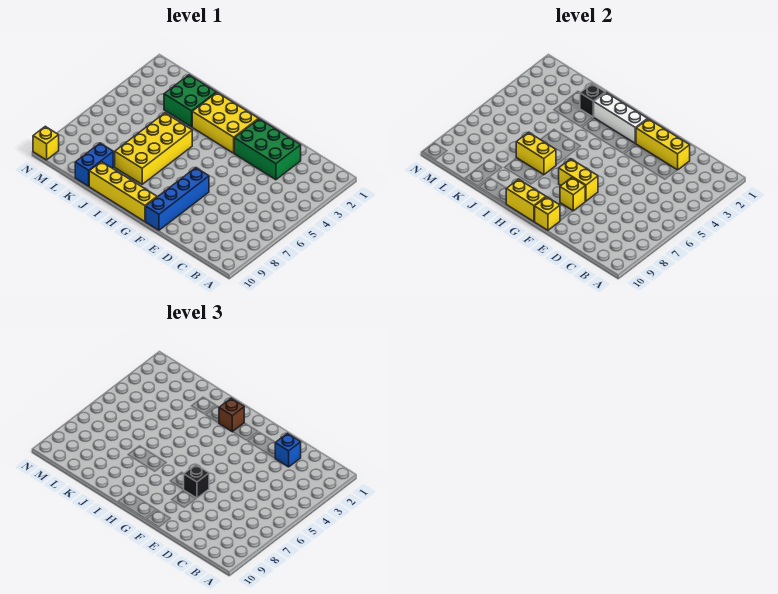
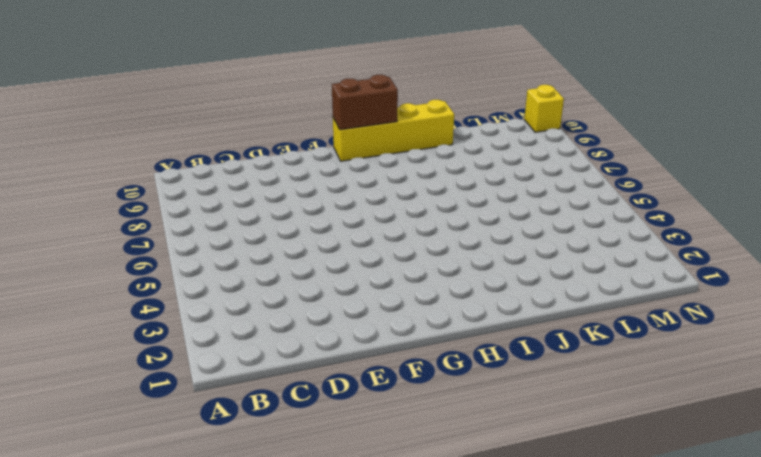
brown brick G10:H10 level 2 -> yellow brick G10:H10 level 2
none -> green brick D2:F3 level 1
none -> blue brick F7:F10 level 1
none -> yellow brick G2:I3 level 1

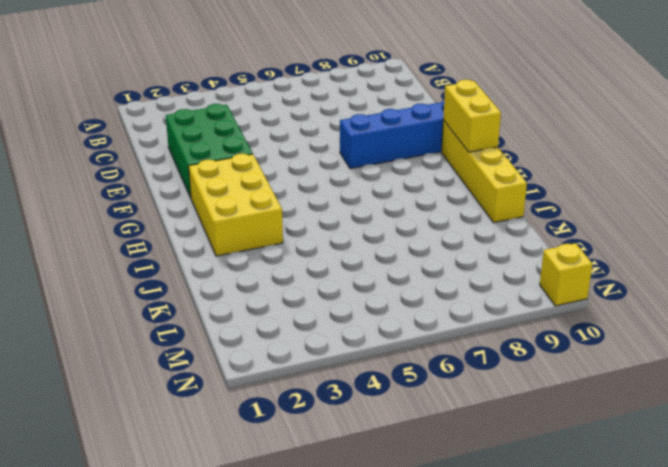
none -> yellow brick I5:J8 level 1
none -> green brick J2:K3 level 1
none -> blue brick K9:K10 level 1

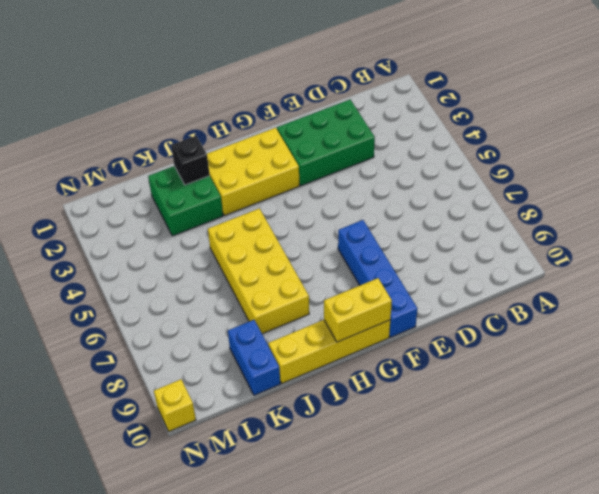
none -> yellow brick D2:F2 level 2
none -> yellow brick F7:G7 level 2
none -> yellow brick F8 level 2

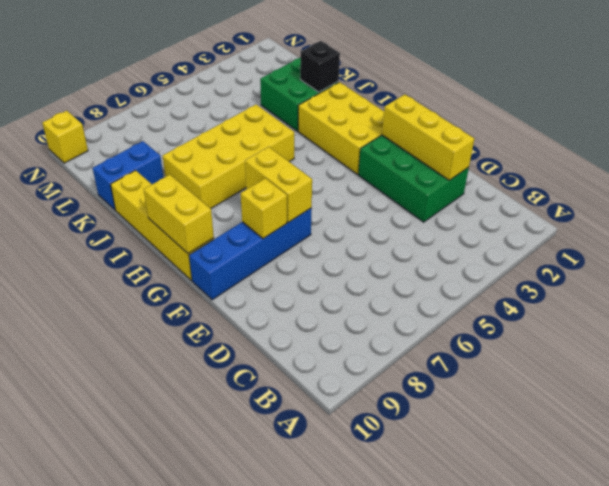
none -> yellow brick F10 level 2
none -> white brick G2:I2 level 2
none -> yellow brick I7:J7 level 2

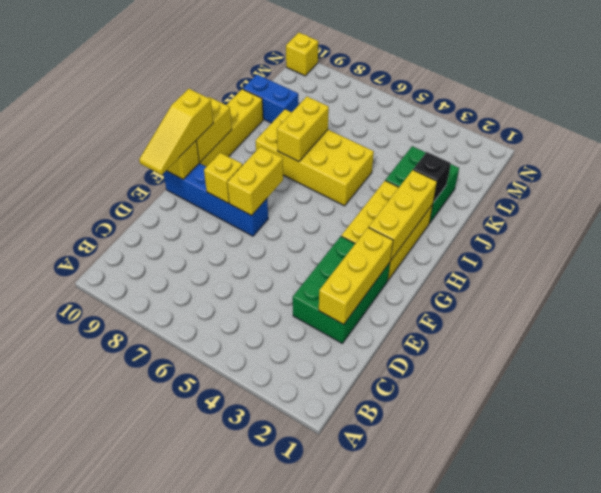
yellow slope E10:G10 level 3 top G -> none
yellow brick G2:I2 level 2 -> white brick G2:I2 level 2
none -> blue brick D2 level 3
none -> black brick F7 level 3
none -> brown brick H2 level 3

